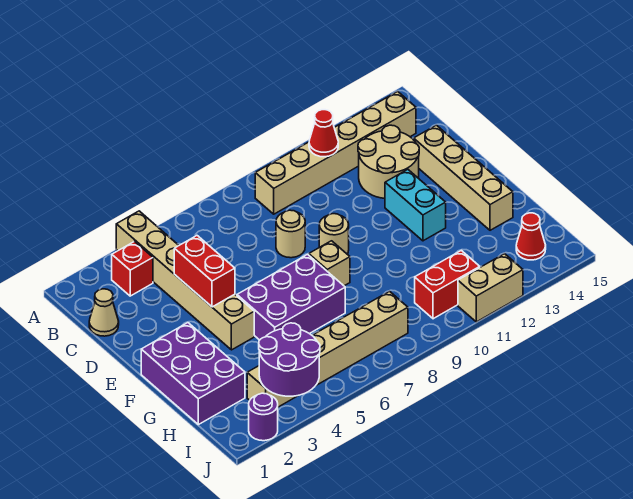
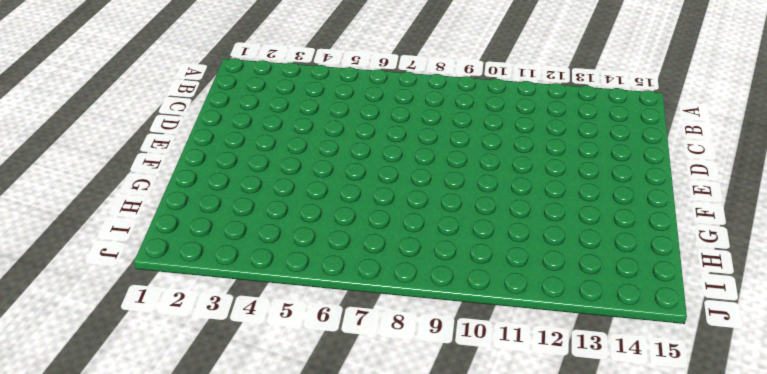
none -> tan brick A4:F4 level 1
none -> red brick B3 level 1
none -> tan brick B9:B14 level 1

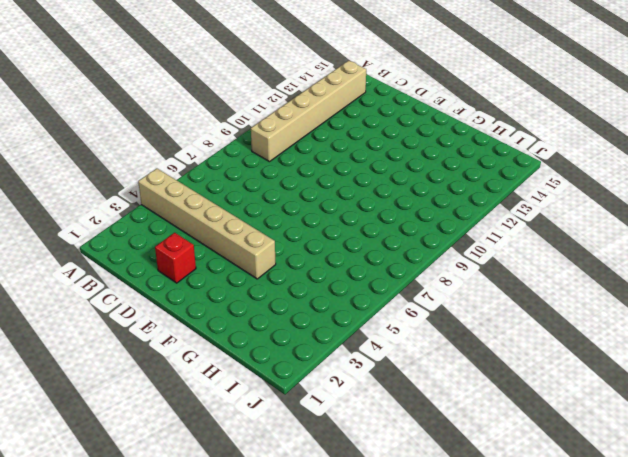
red brick D2 level 1 -> red brick B3 level 1
none -> tan cone C1 level 1
none -> tan round brick C12:D13 level 1
none -> tan round brick D8 level 1

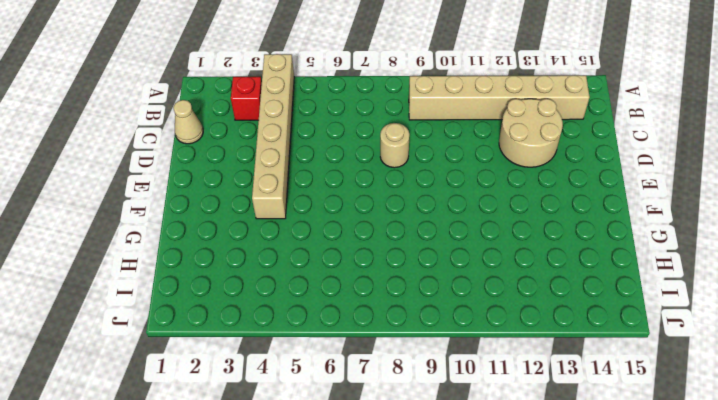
none -> tan brick D14:G14 level 1
none -> tan round brick E9 level 1
none -> cyan brick E12:F12 level 1

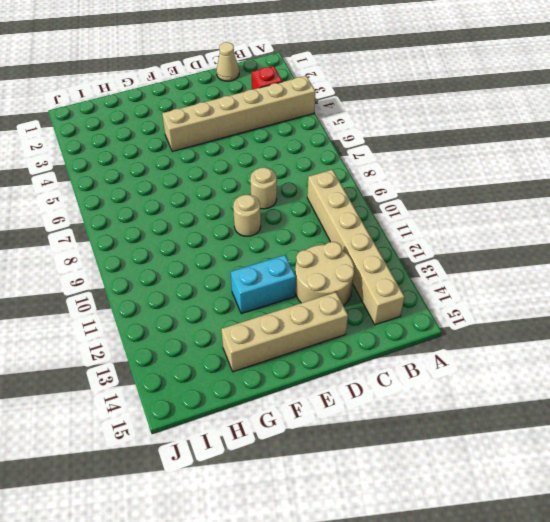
none -> purple brick F1:H2 level 1
none -> purple brick F5:G7 level 1
none -> tan brick F8 level 1

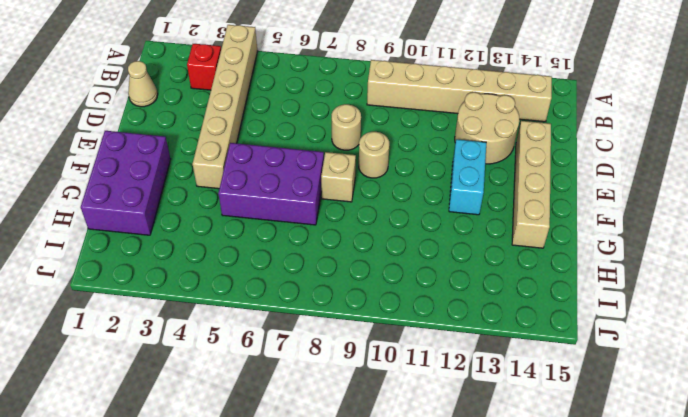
none -> tan brick I3:I8 level 1
none -> red brick I10:I11 level 1
none -> red cone I14 level 1

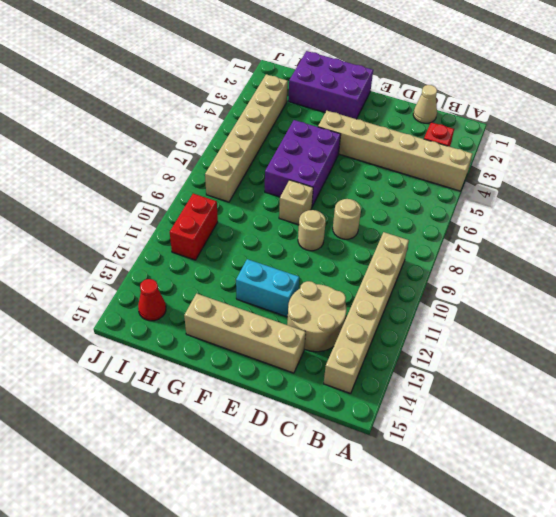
none -> purple round brick J2 level 1
none -> tan brick J11:J12 level 1
none -> red cone B11 level 2

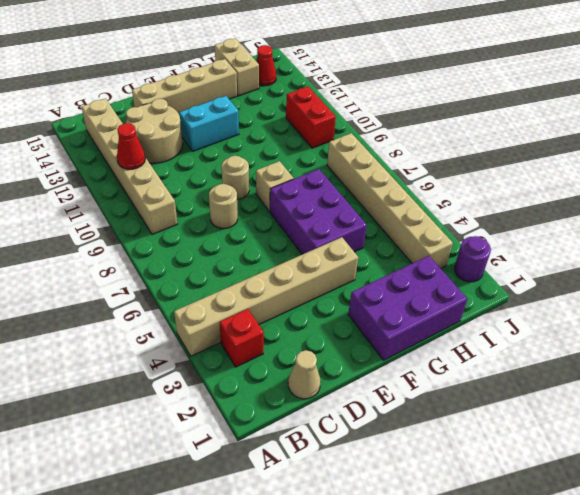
tan brick H14:H15 level 1 -> tan brick J11:J12 level 1
none -> red brick D4:E4 level 2
none -> purple round brick I3:J4 level 2

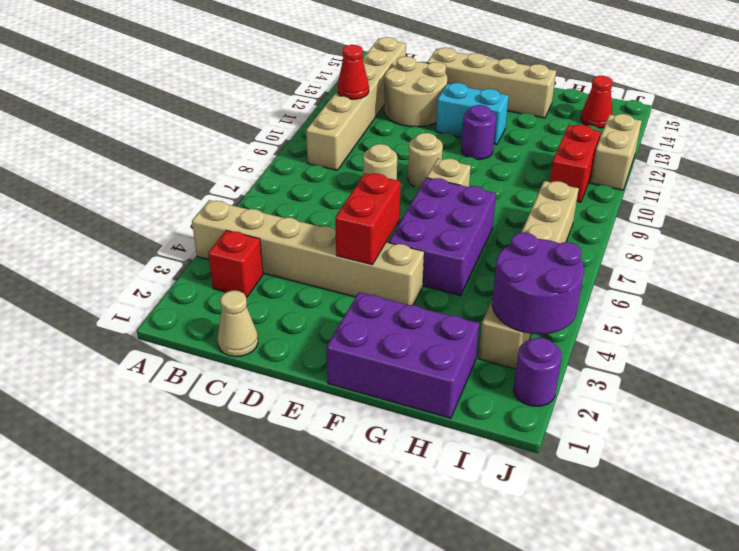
red brick E4:E5 level 2 -> red brick D4:E4 level 2
purple round brick F11 level 1 -> none

